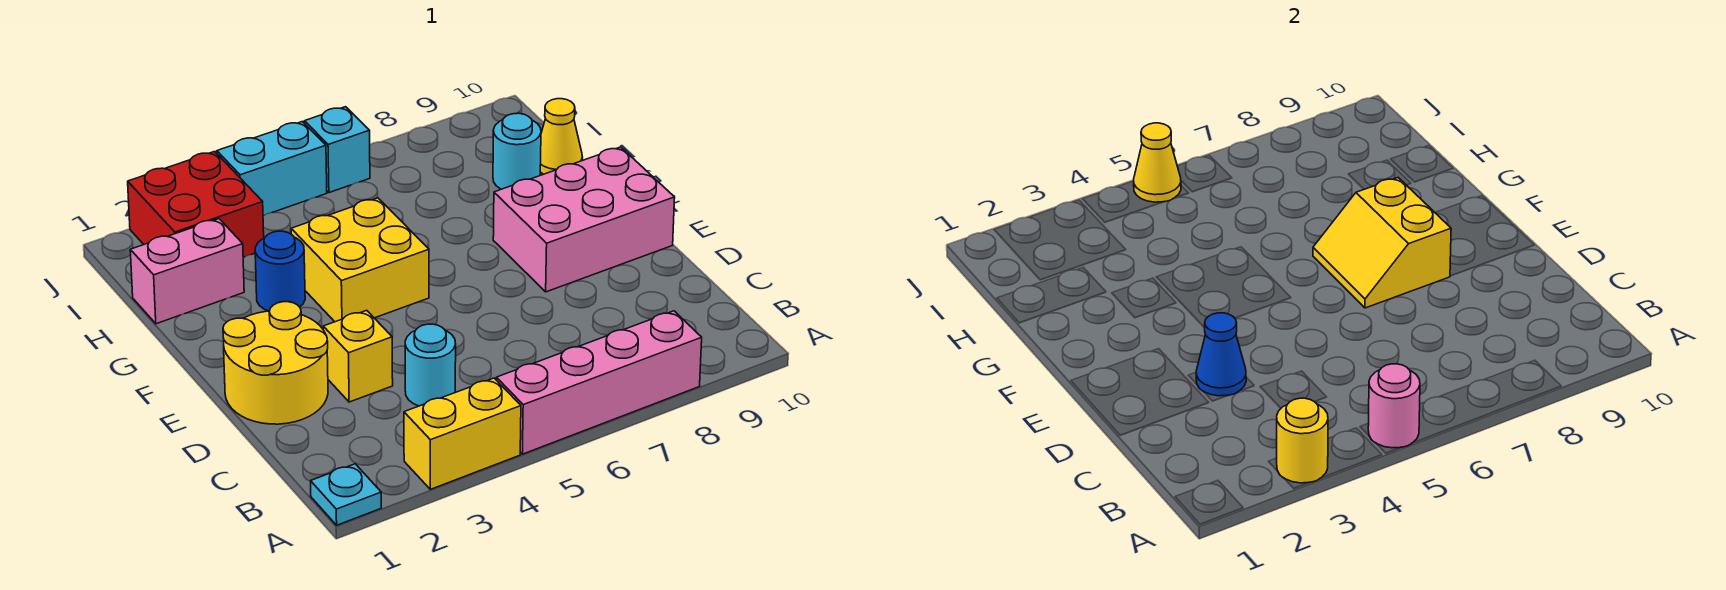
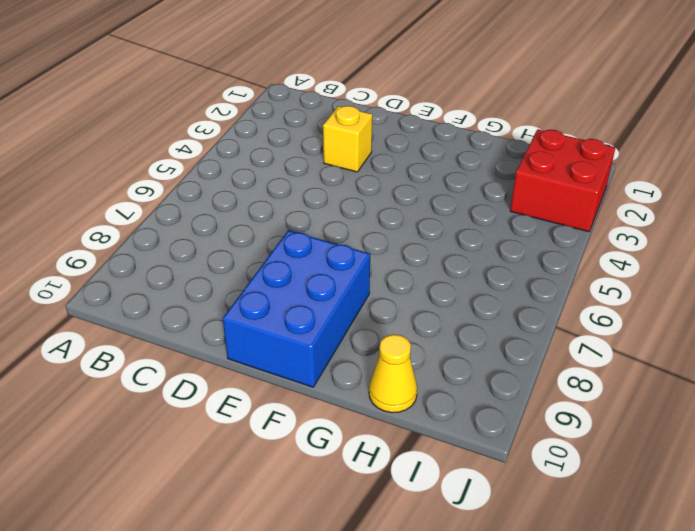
blue brick E8:F10 level 1 -> pink brick E8:F10 level 1
none -> cyan plate A1 level 1
none -> yellow brick A3:A4 level 1
none -> pink brick A5:A8 level 1

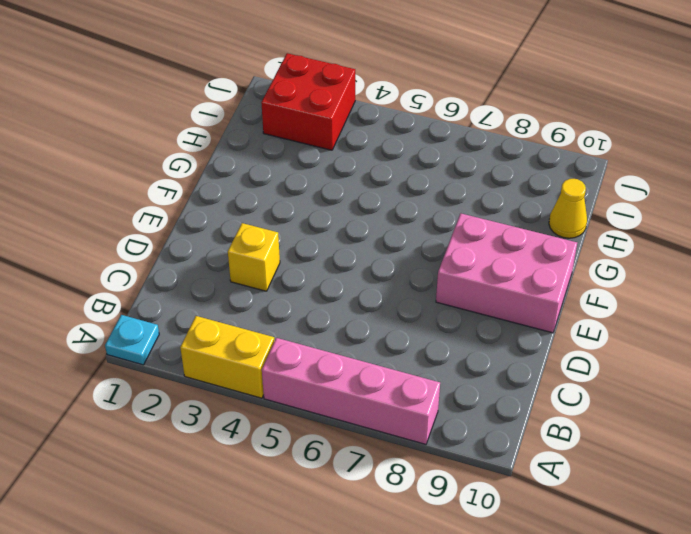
none -> cyan round brick C4 level 1
none -> yellow round brick D1:E2 level 1
none -> yellow brick F4:G5 level 1

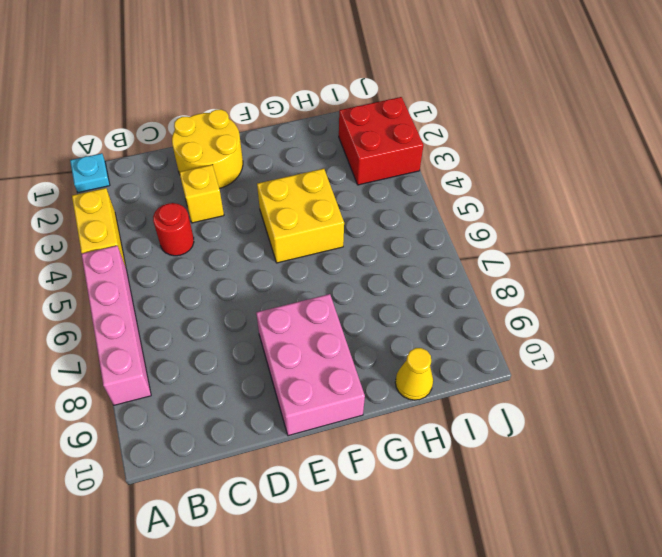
red round brick C4 level 1 -> cyan round brick C4 level 1
none -> blue round brick G3 level 1
none -> pink brick H1:H2 level 1
none -> cyan round brick H9 level 1

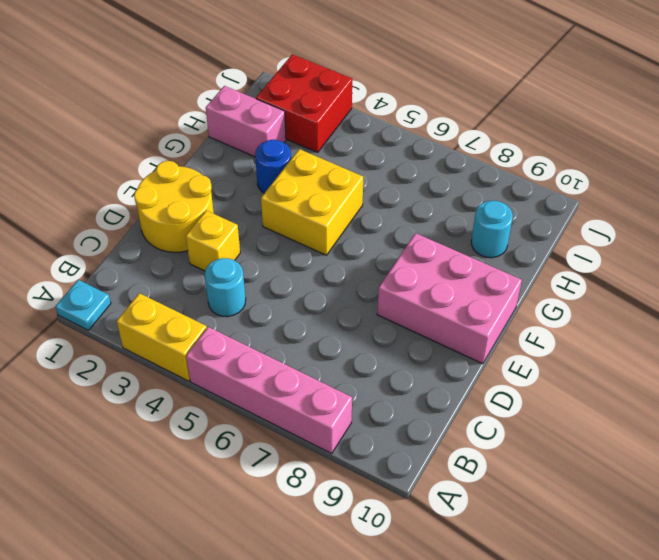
none -> yellow cone H10 level 1
none -> cyan brick J4:J5 level 1
none -> cyan brick J6 level 1

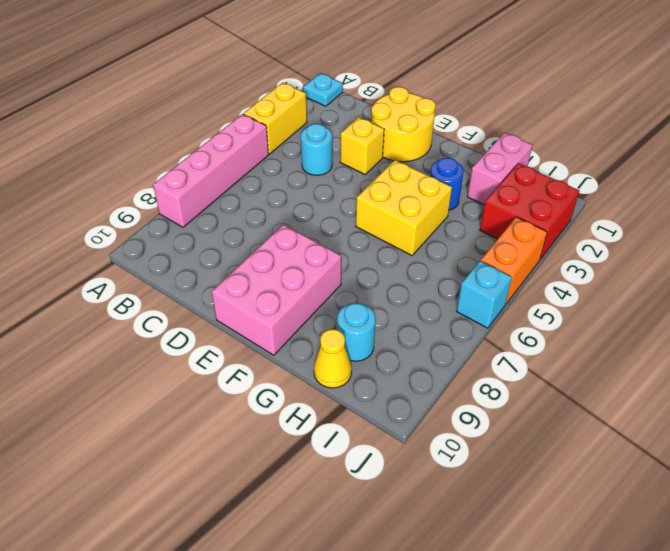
orange brick J4:J5 level 1 -> cyan brick J4:J5 level 1
none -> yellow round brick A3 level 2
none -> pink round brick A5 level 2
none -> blue cone D3 level 2

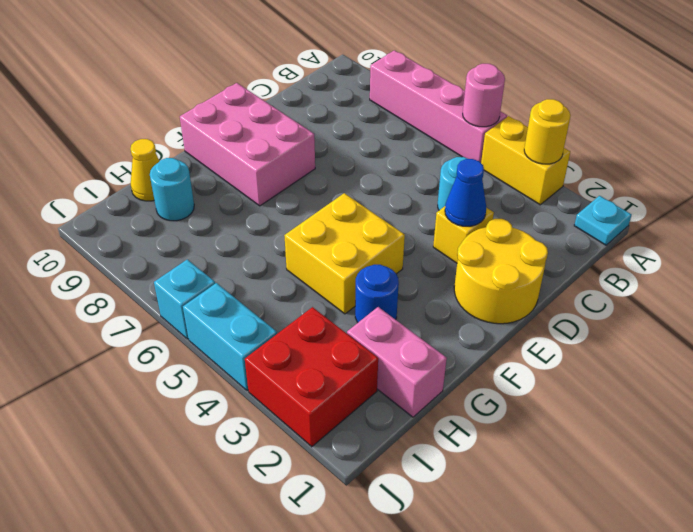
none -> yellow slope E7:F8 level 2 top 8
none -> yellow cone J5 level 2

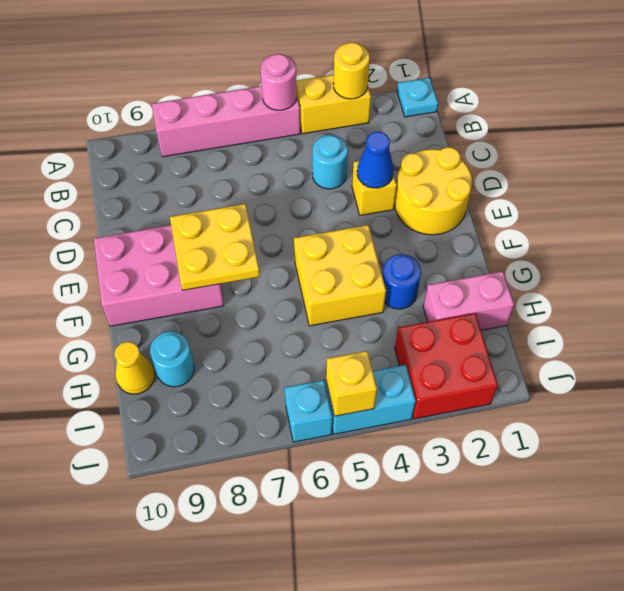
yellow plate E7:F8 level 2 -> yellow slope E7:F8 level 2 top 8
yellow brick J5 level 2 -> yellow cone J5 level 2

